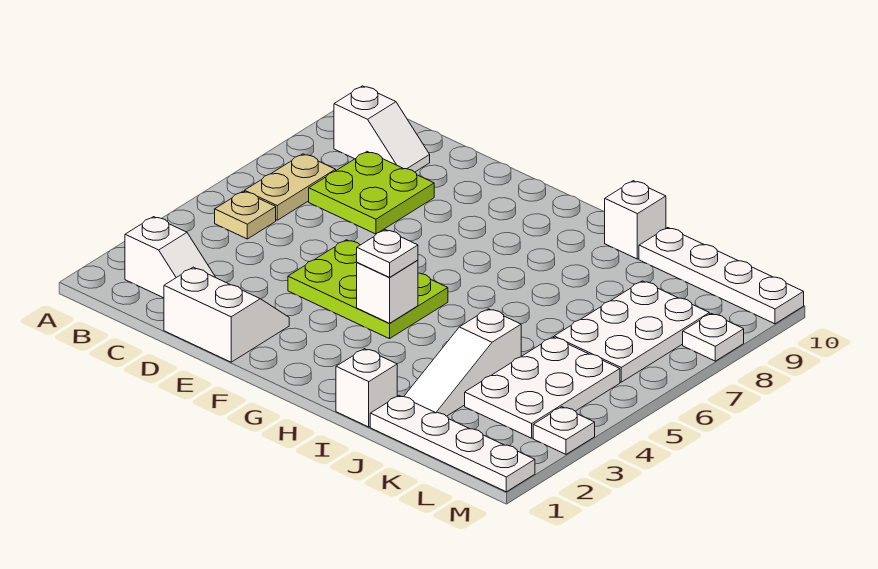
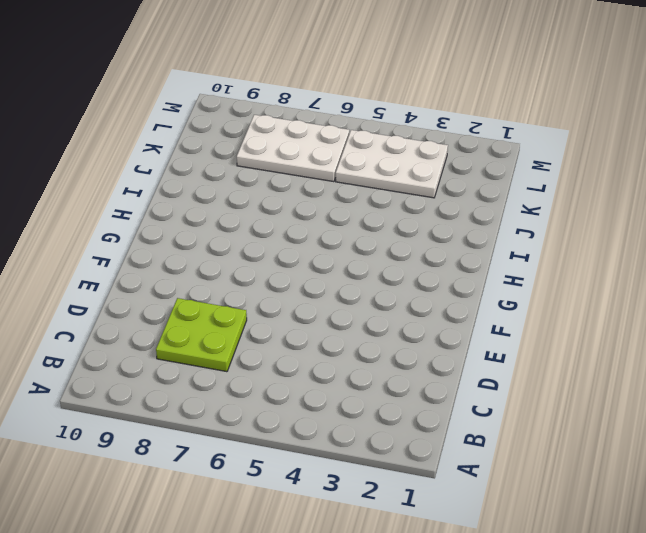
none -> white slope B2:C2 level 1 top B
none -> tan plate B5 level 1
none -> tan plate B6:B7 level 1

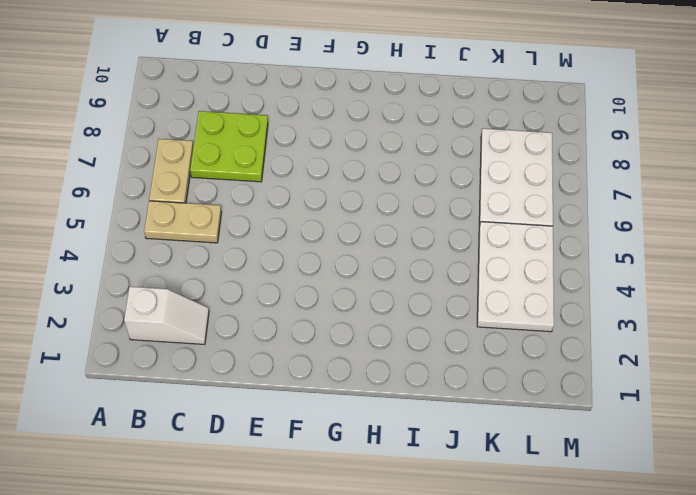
tan plate B5:C5 level 1 -> tan plate B5 level 1
none -> white slope B9:C9 level 1 top B
none -> white slope D1:E2 level 1 top 1
none -> lime plate E4:G5 level 1

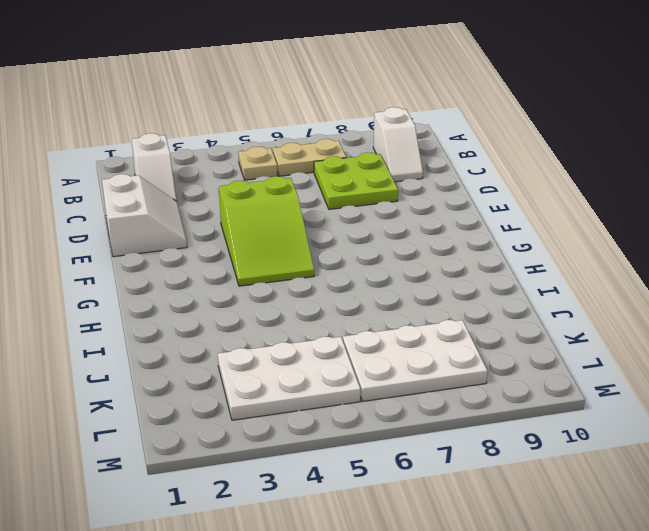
lime slope E4:G5 level 1 top E -> lime plate E4:G5 level 1
none -> white brick I1 level 1
none -> white brick I10 level 1
none -> white plate J1:M1 level 1

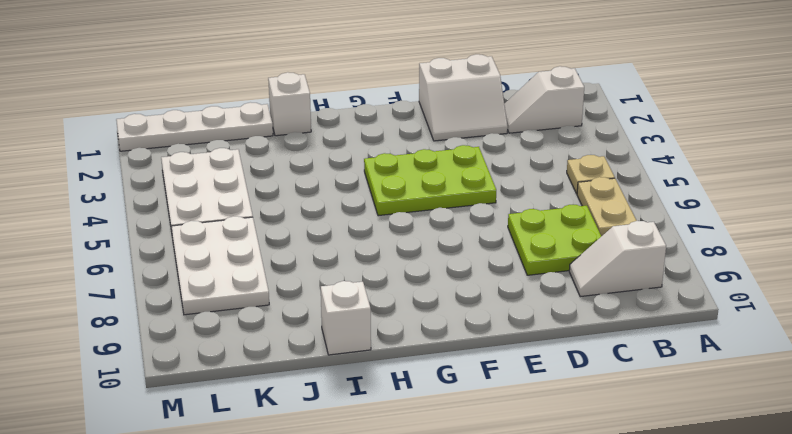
none -> white slope J2:J4 level 1 top 4
none -> white plate J10:M10 level 1
none -> white plate M3 level 1

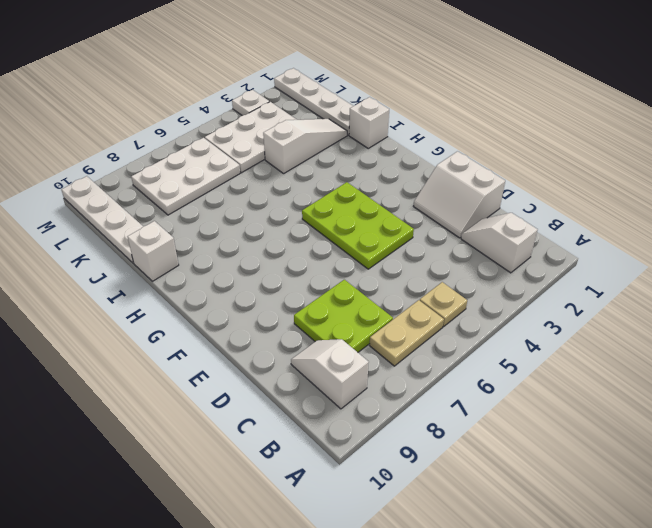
none -> white plate M8 level 1
none -> white brick G4 level 2
none -> white plate G4 level 3

